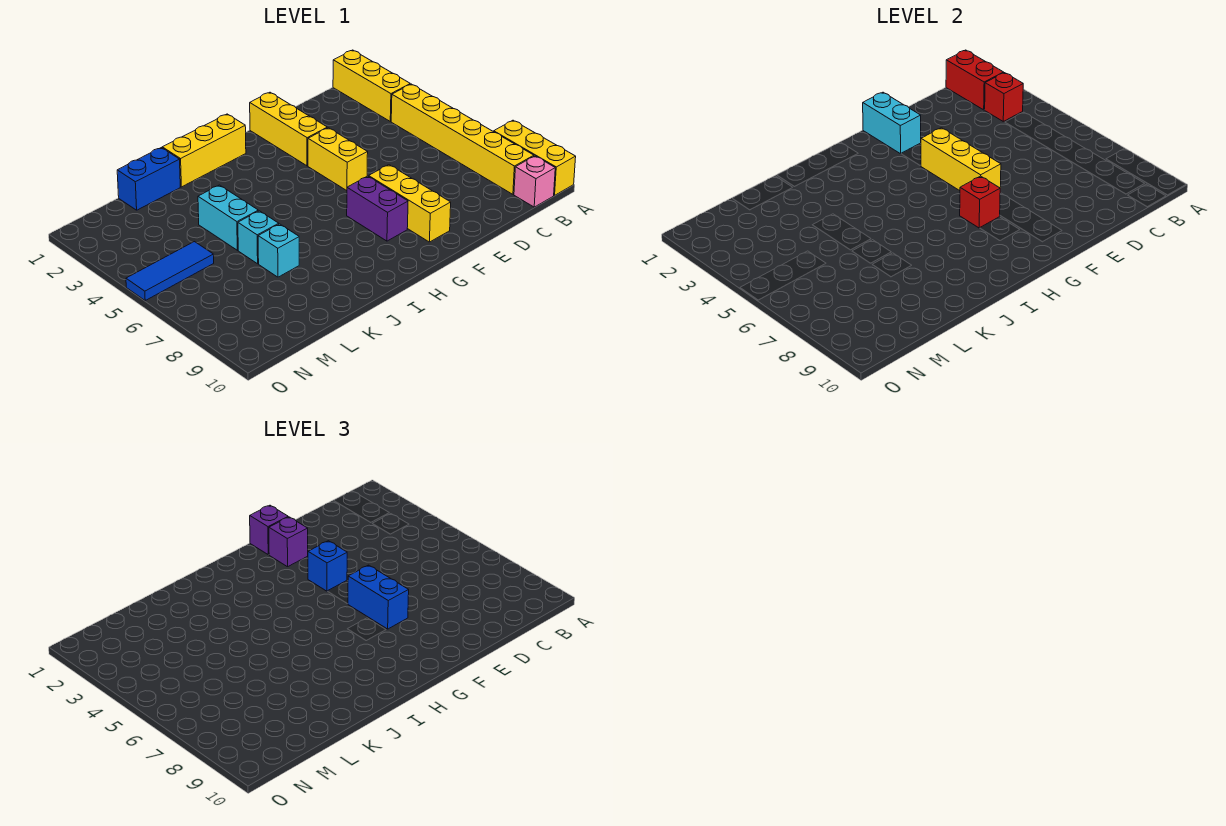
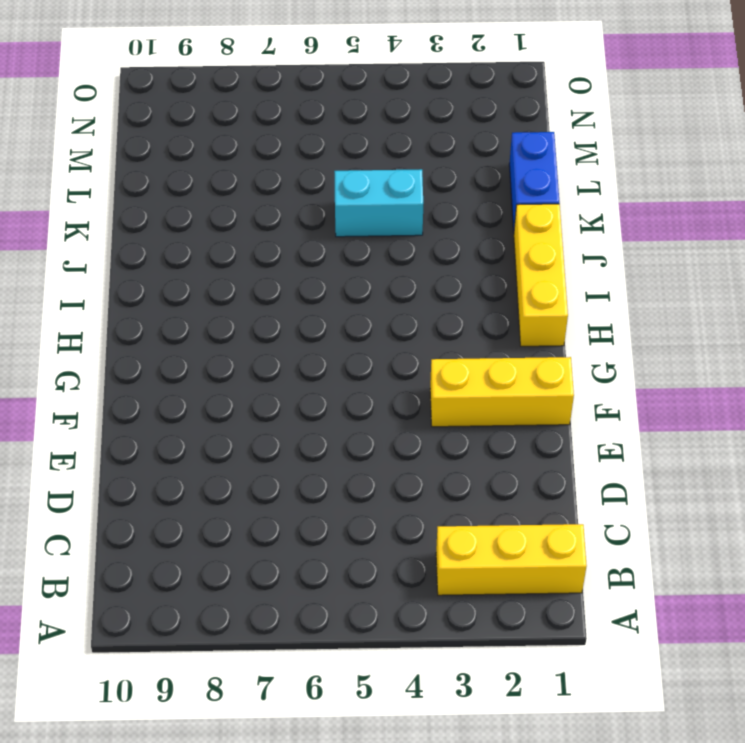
none -> yellow brick A8:A10 level 1
none -> yellow brick B4:B9 level 1
none -> pink brick B10 level 1

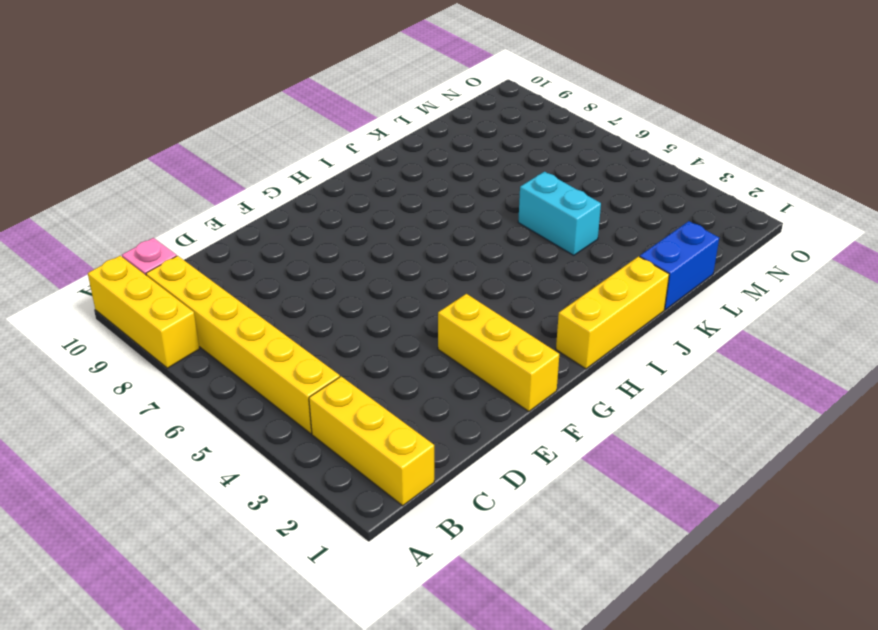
none -> yellow brick F4:F5 level 1
none -> yellow brick F7:F9 level 1
none -> purple brick G7:G8 level 1

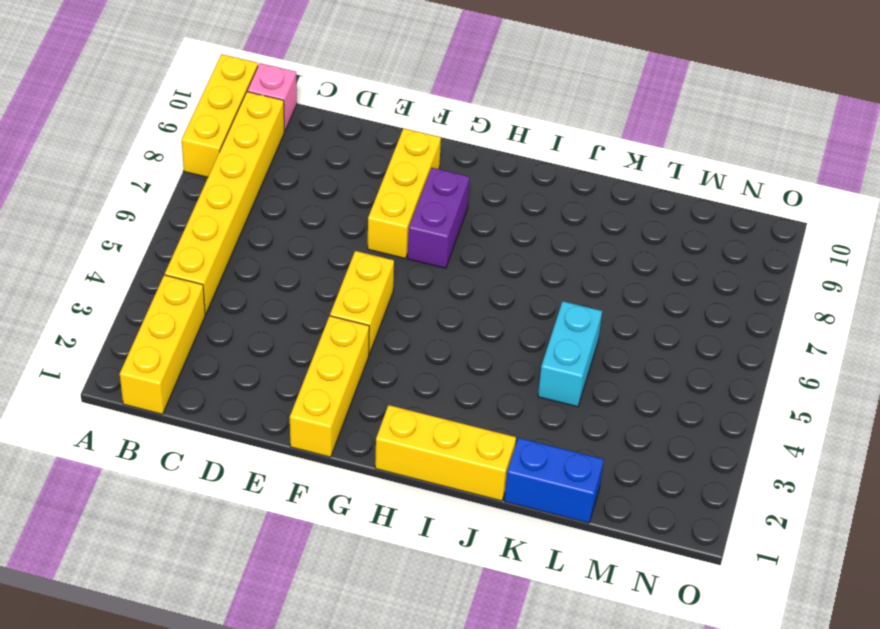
none -> cyan brick K6 level 1
none -> cyan brick K7 level 1
none -> blue tile M5:O5 level 1

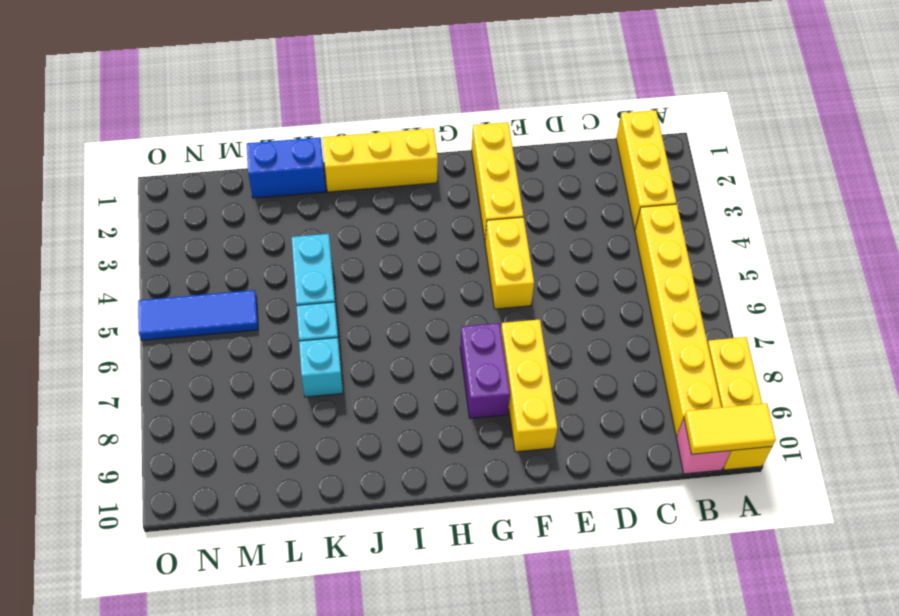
yellow tile A10:B10 level 2 -> none
none -> red brick B1:B2 level 2
none -> red brick B3 level 2
none -> cyan brick F1:F2 level 2

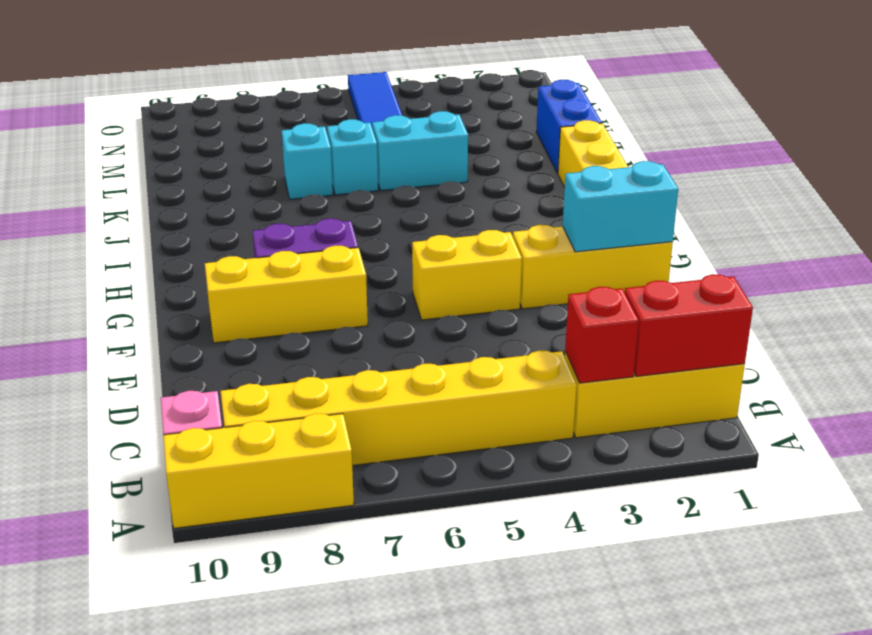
none -> yellow brick F4:F6 level 2
none -> red brick G7 level 2
none -> purple brick F1 level 3

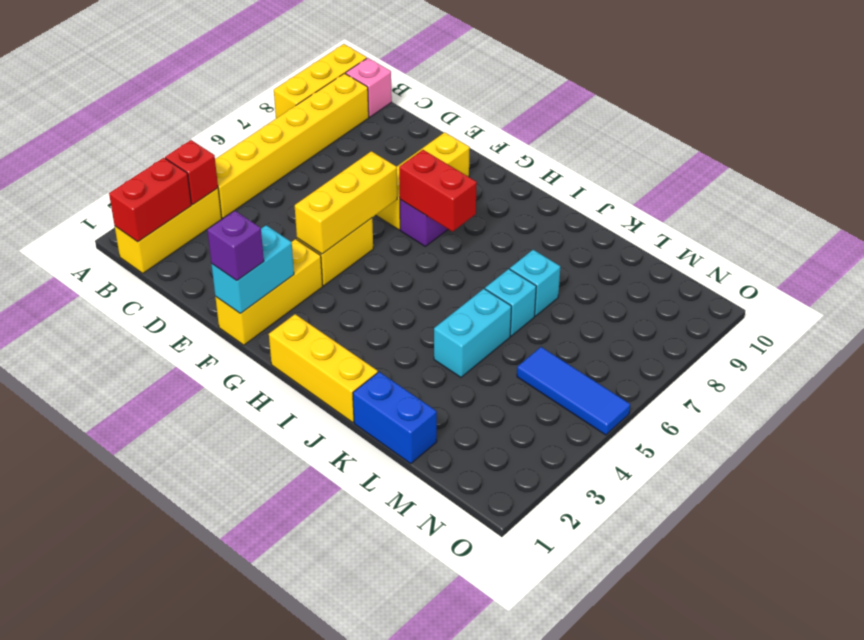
red brick G7:H7 level 2 -> red brick G7 level 2
none -> purple brick F2 level 3
none -> blue brick F4 level 3
none -> blue brick F6:F7 level 3

